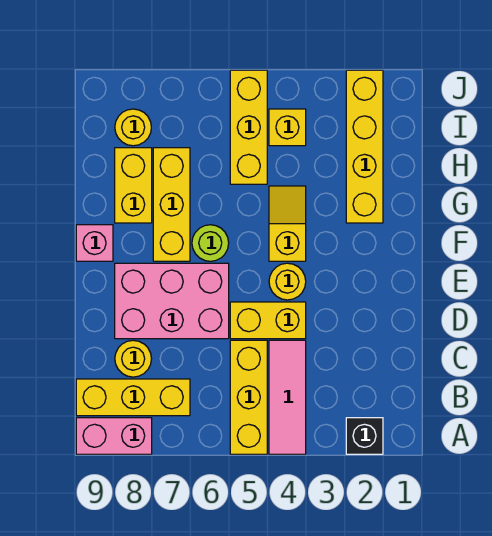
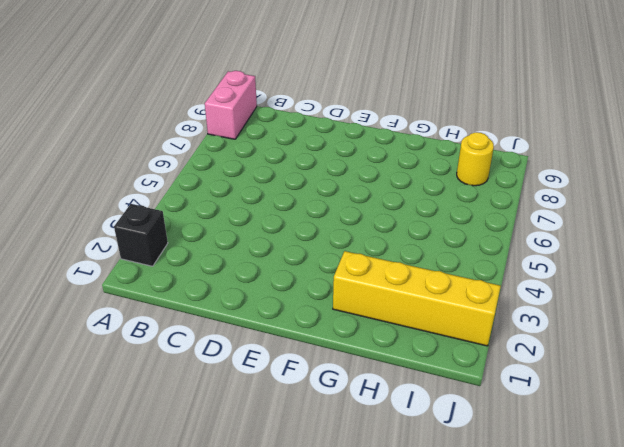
none -> pink tile A4:C4 level 1
none -> yellow brick A5:C5 level 1
none -> yellow brick B7:B9 level 1

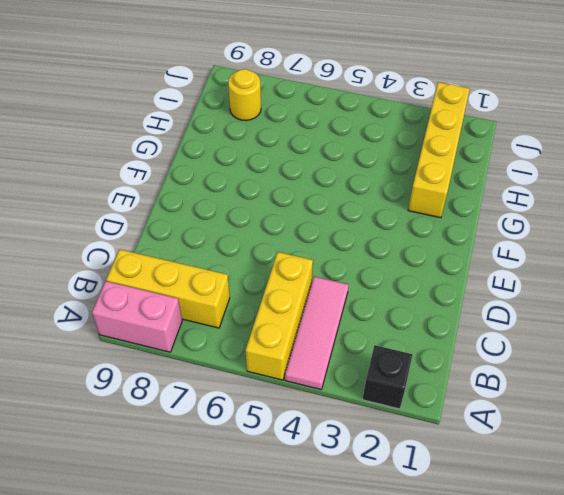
none -> yellow round brick C8 level 1
none -> yellow brick D4:D5 level 1
none -> pink brick D6:E8 level 1

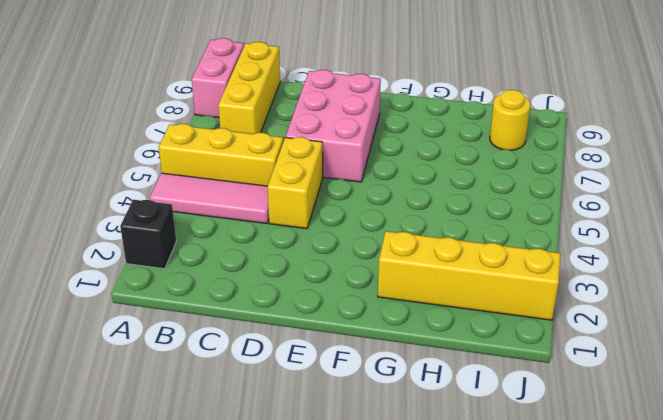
none -> yellow round brick C8 level 1
none -> yellow round brick E4 level 1
none -> yellow slope F4:G4 level 1 top F

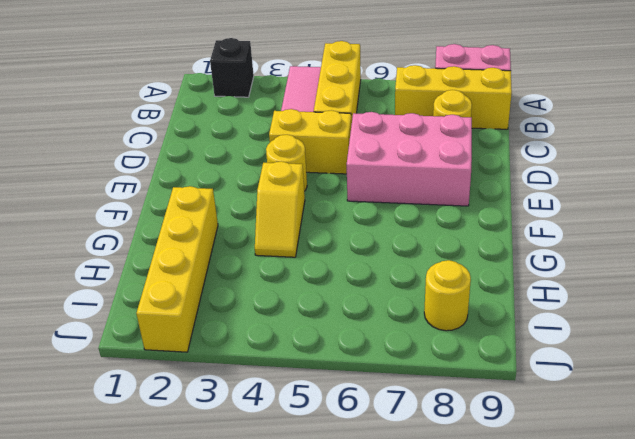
none -> lime round brick F6 level 1
none -> yellow brick F7:H7 level 1
none -> pink brick F9 level 1

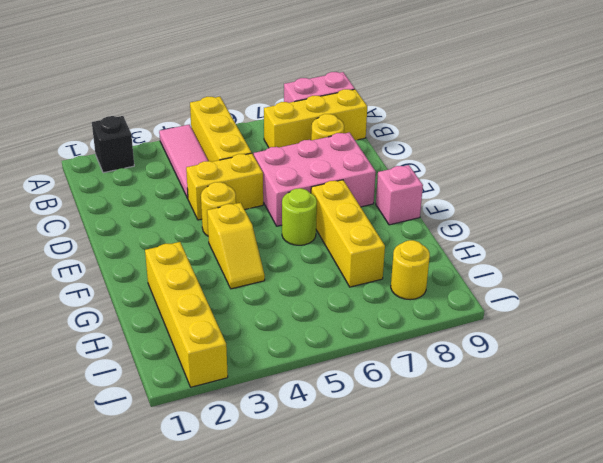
none -> yellow brick G8:H8 level 1
none -> yellow brick H5:J5 level 1
none -> yellow brick I4 level 1

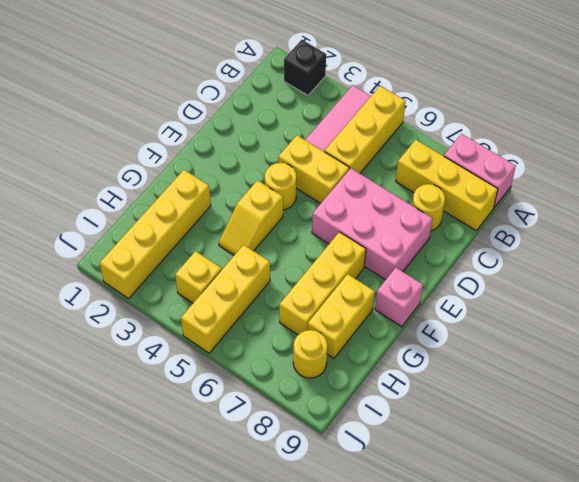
none -> lime round brick F6 level 1

